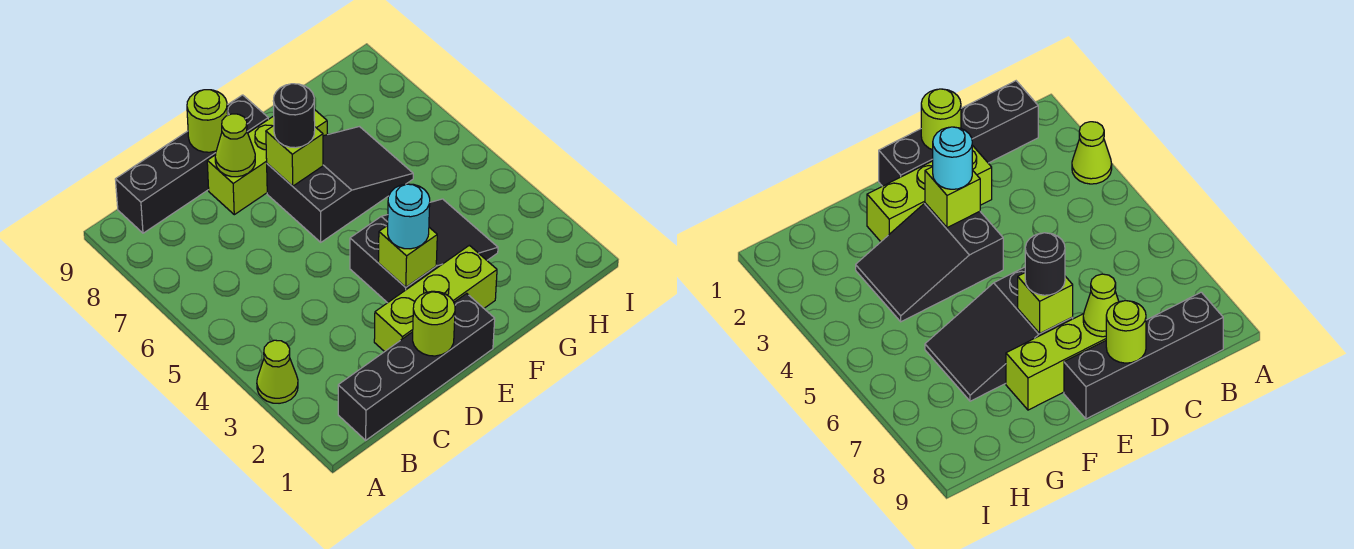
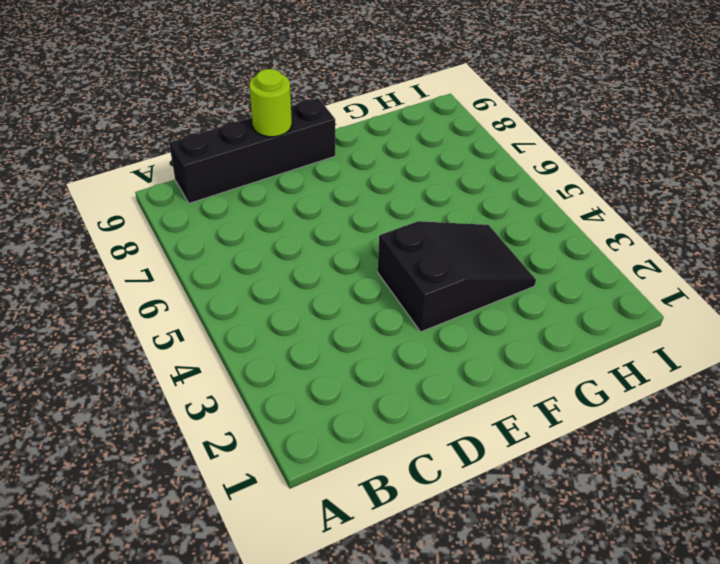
none -> lime cone A3 level 1
none -> black brick B1:E1 level 1
none -> lime brick D2:F2 level 1

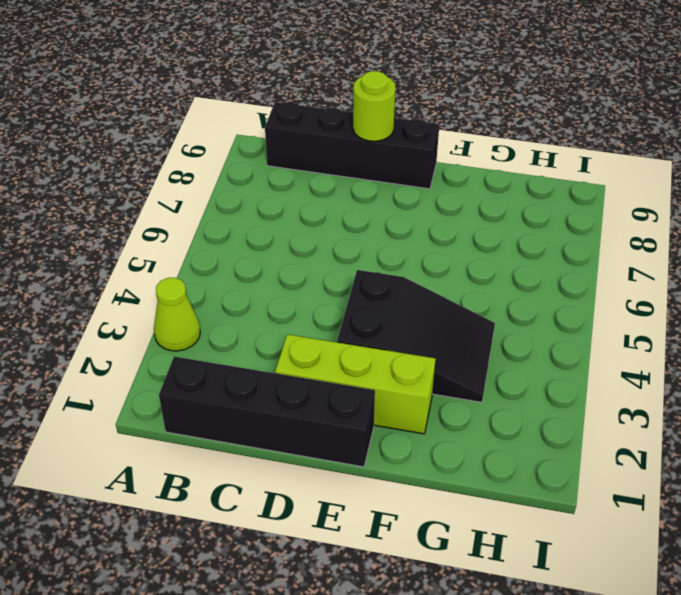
none -> lime brick D8:F8 level 1
none -> black slope E6:G7 level 1 top E
none -> lime round brick D1 level 2

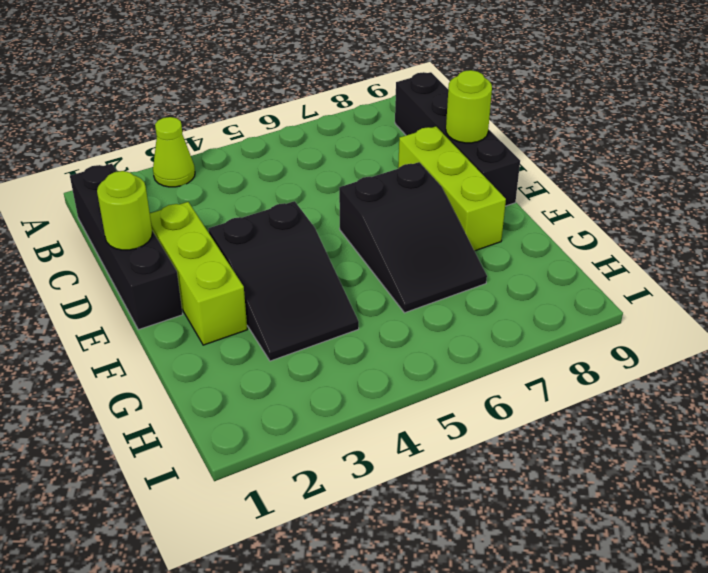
none -> lime cone D8 level 2
none -> lime brick E3 level 2
none -> lime brick E7 level 2

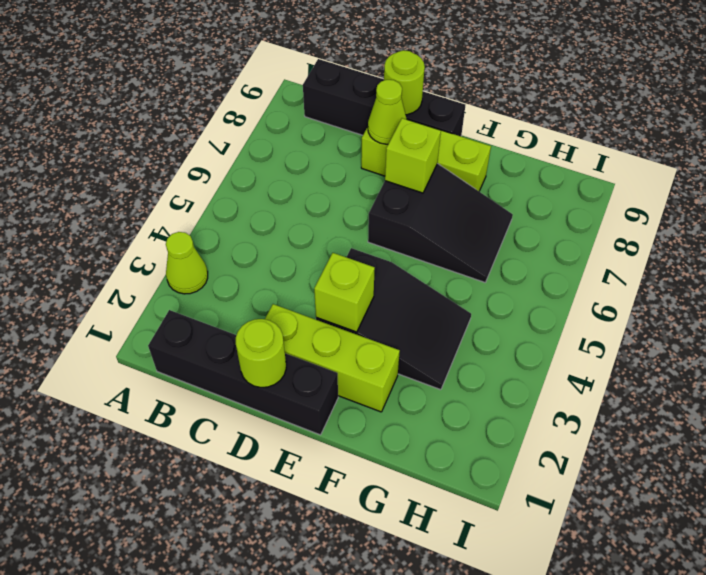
none -> cyan round brick E3 level 3
none -> black round brick E7 level 3

